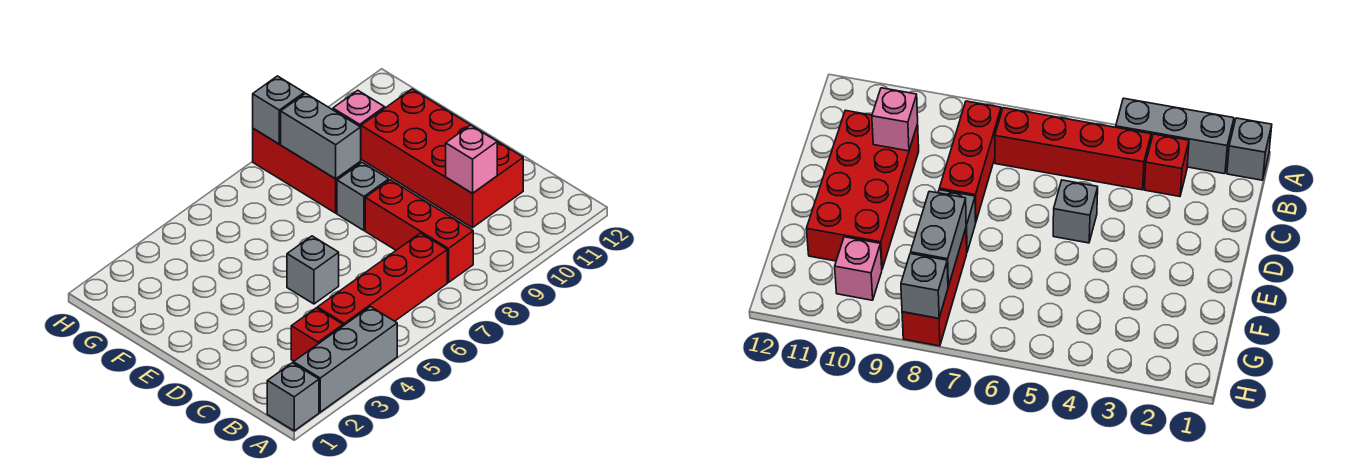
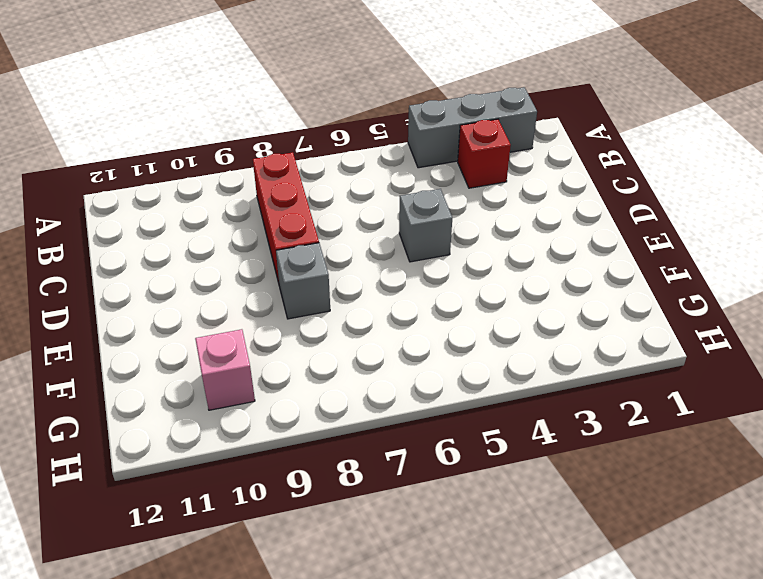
none -> grey brick A1 level 1
none -> red brick B4:B7 level 1
none -> red brick C10:F11 level 1

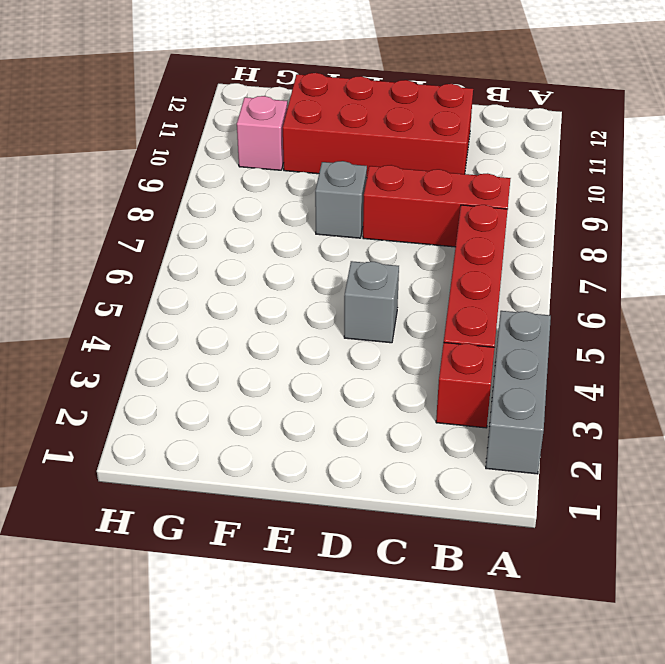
none -> grey brick A1 level 1
none -> red brick F8:H8 level 1
none -> pink brick C10 level 2

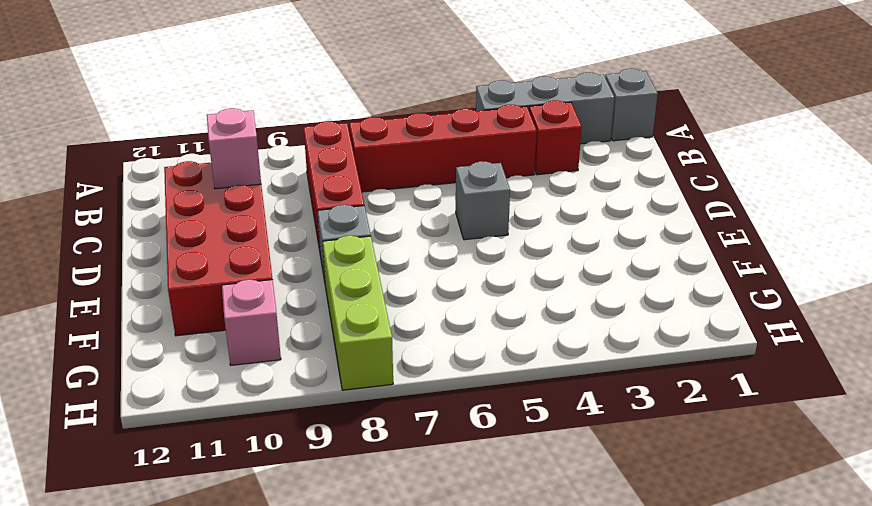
lime brick F8:H8 level 1 -> red brick F8:H8 level 1
none -> grey brick F8:G8 level 2
none -> grey brick H8 level 2

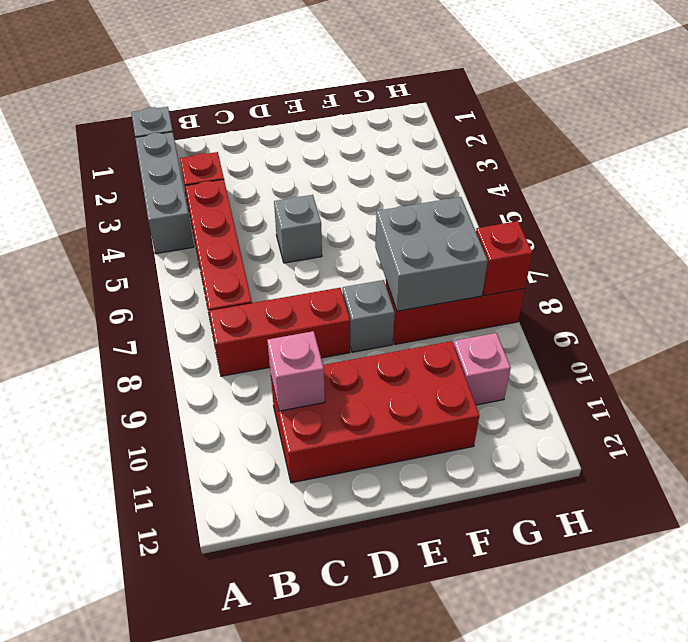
grey brick F7:G8 level 2 -> grey brick F8:G8 level 2
red brick H8 level 2 -> grey brick H8 level 2

